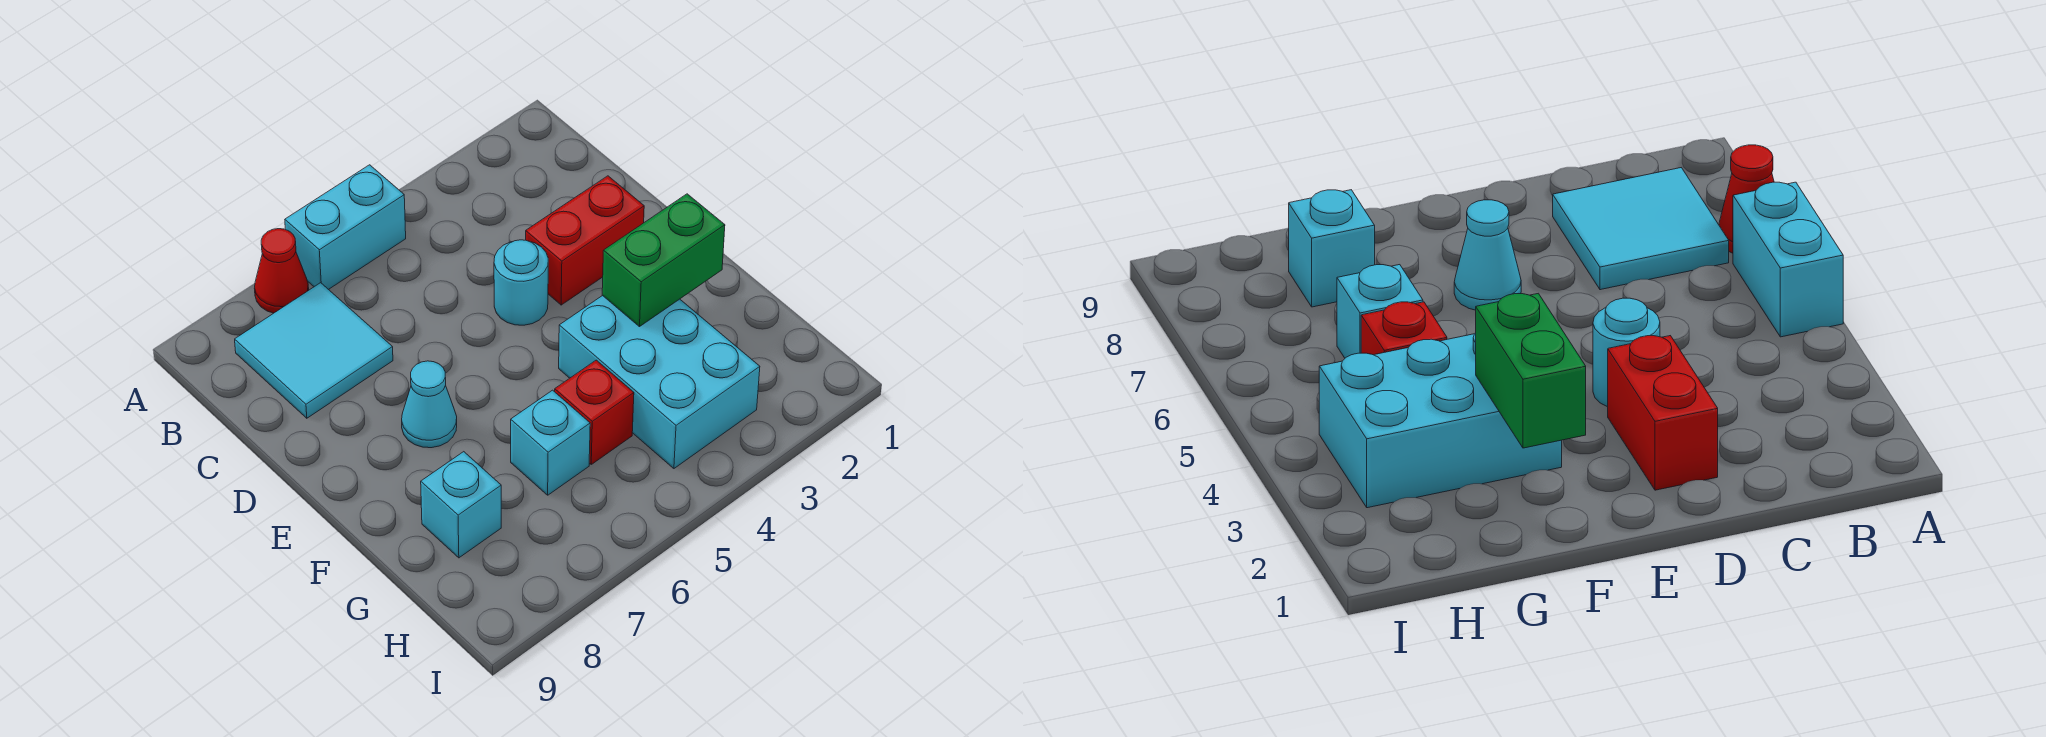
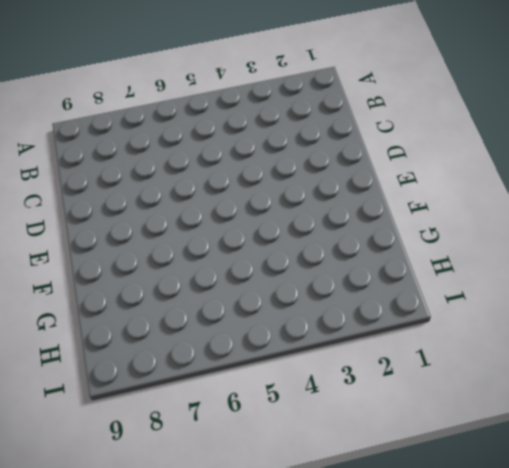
none -> cyan brick A5:A6 level 1
none -> red cone A7 level 1

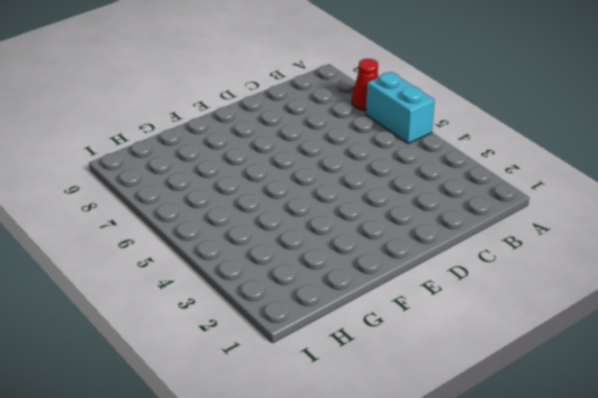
none -> cyan tile B7:C8 level 1
none -> red brick D2:D3 level 1

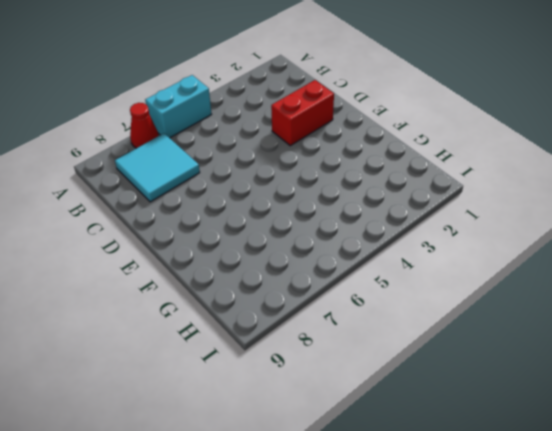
none -> cyan round brick D4 level 1
none -> cyan cone E7 level 1

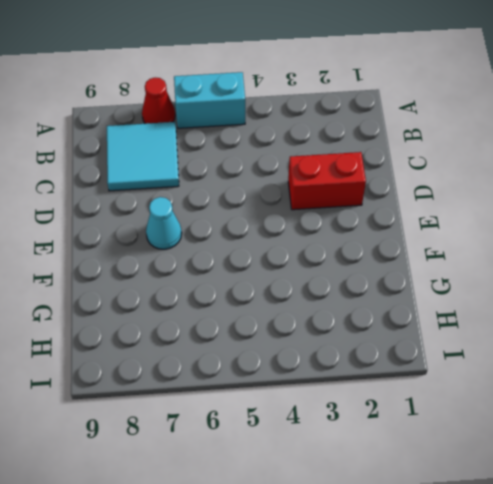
none -> cyan round brick D4 level 1
none -> cyan brick F3:H4 level 1

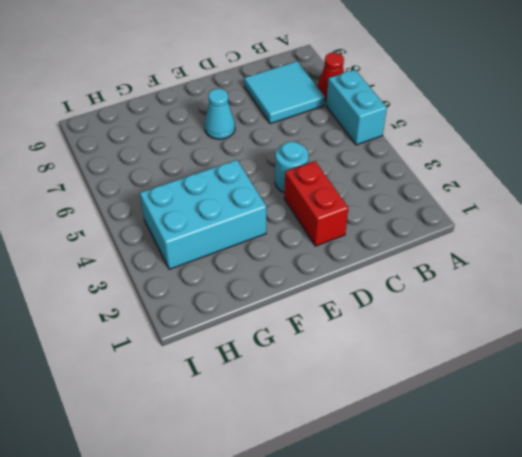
none -> red brick G5 level 1
none -> cyan brick G6 level 1

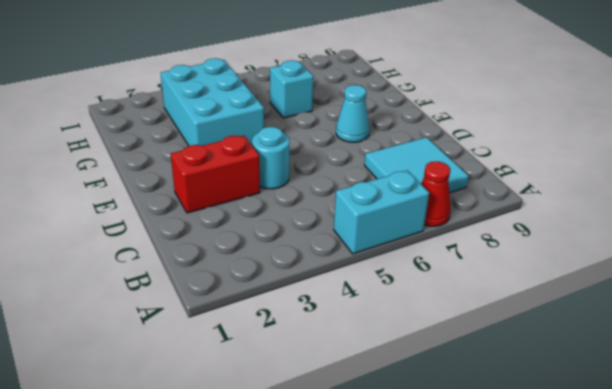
none -> red brick G5 level 1
none -> cyan brick G8 level 1

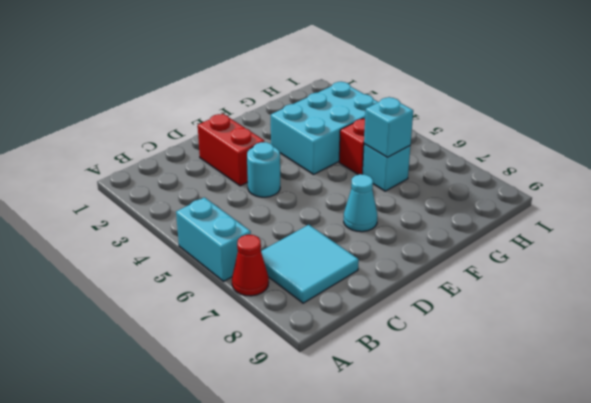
cyan brick G6 level 2 -> cyan brick G8 level 1
none -> green brick F2:F3 level 2

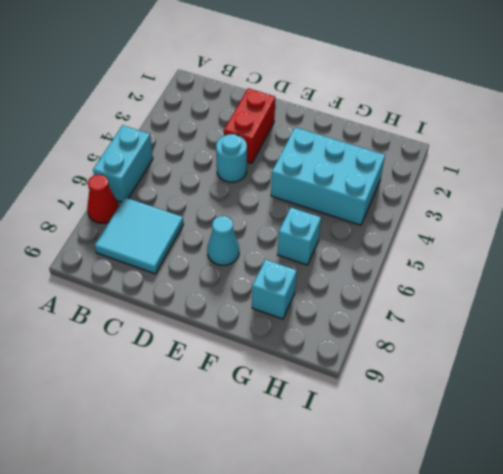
none -> red brick G5 level 1
none -> green brick F2:F3 level 2

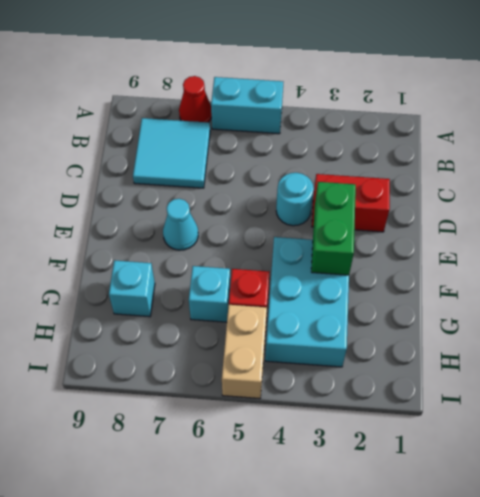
green brick E3:F3 level 2 -> green brick F2:F3 level 2
tan brick H5:I5 level 1 -> none

